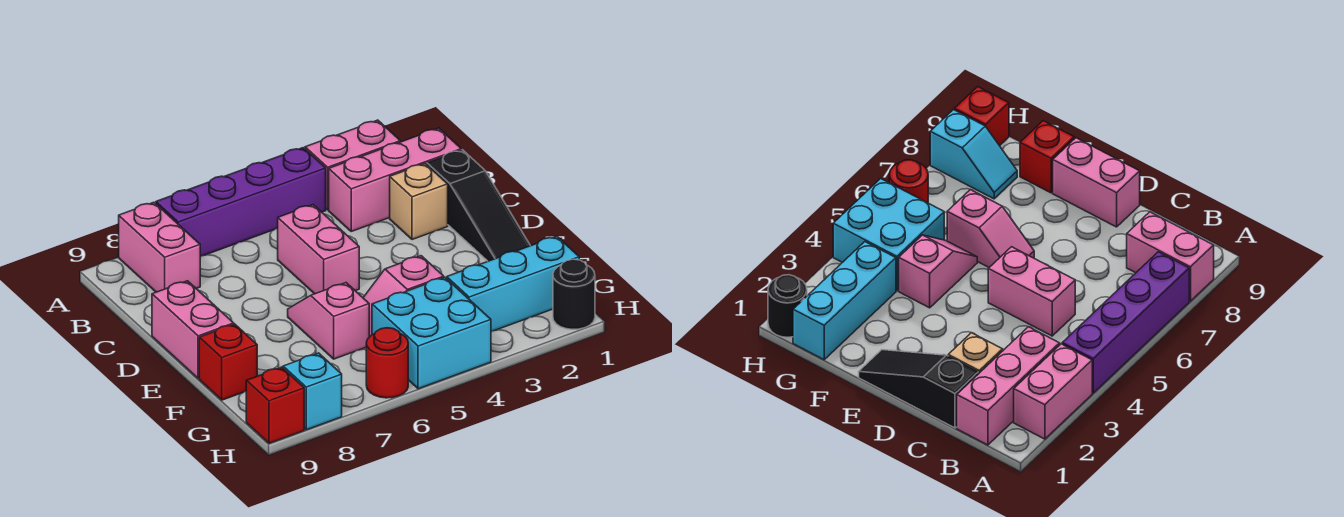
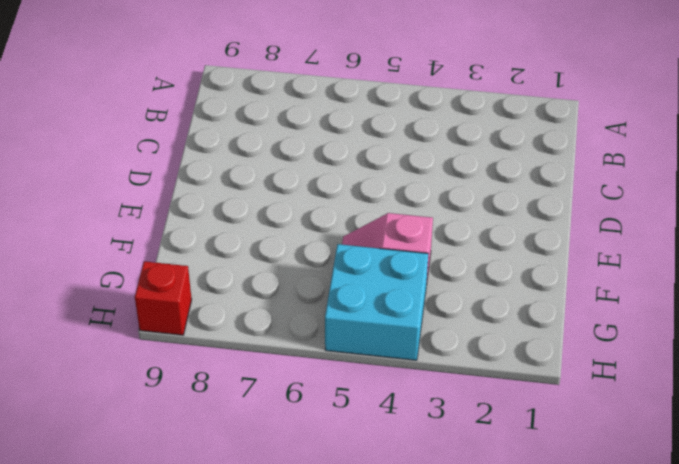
none -> pink brick A2:A3 level 1
none -> purple brick A4:A7 level 1
none -> pink brick A8:B8 level 1

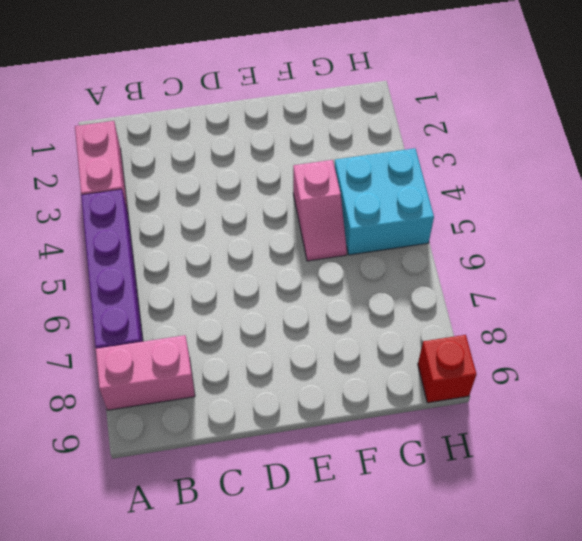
none -> pink brick B1:B3 level 1
none -> black slope C1:E1 level 1 top C
none -> tan brick C2 level 1

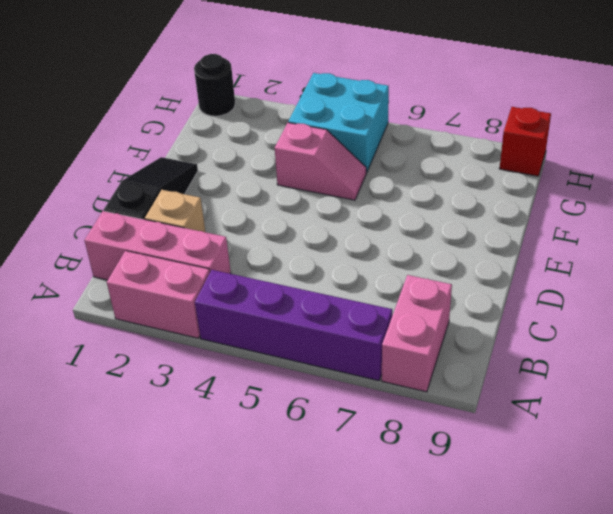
none -> pink brick C5:D5 level 1
none -> pink brick D9:E9 level 1
none -> pink slope E6:F6 level 1 top F

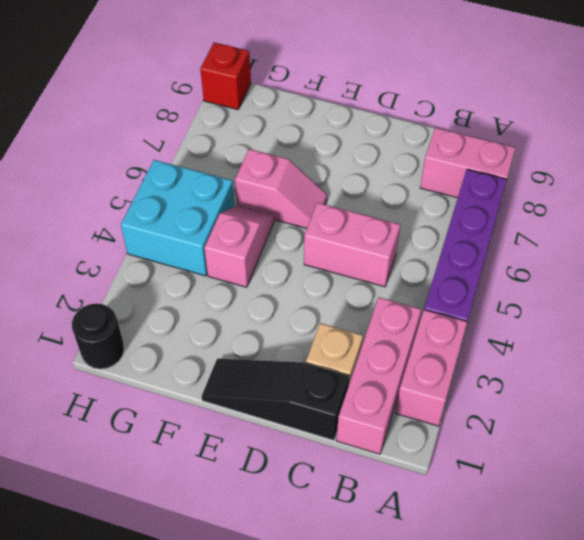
none -> pink brick D9:E9 level 1
none -> red brick F9 level 1
none -> cyan brick G1:G3 level 1

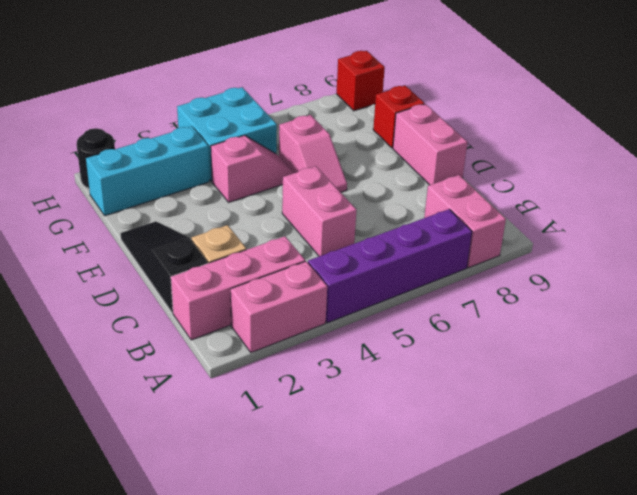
none -> cyan slope G8:H8 level 1 top H
none -> red round brick H6 level 1

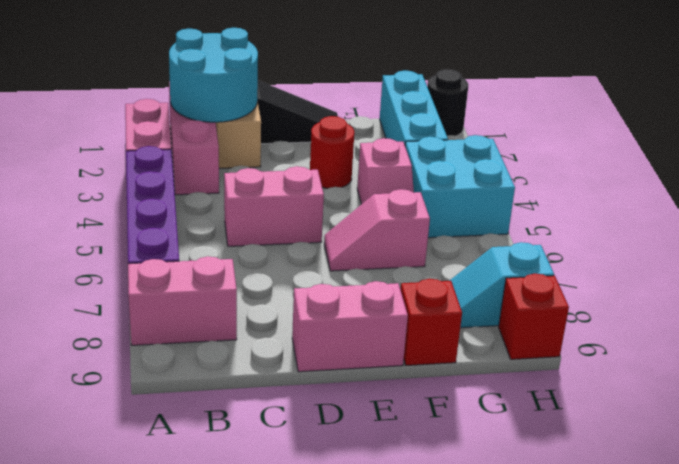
cyan round brick B1:C2 level 2 -> none
red round brick E3 level 1 -> red round brick H6 level 1

